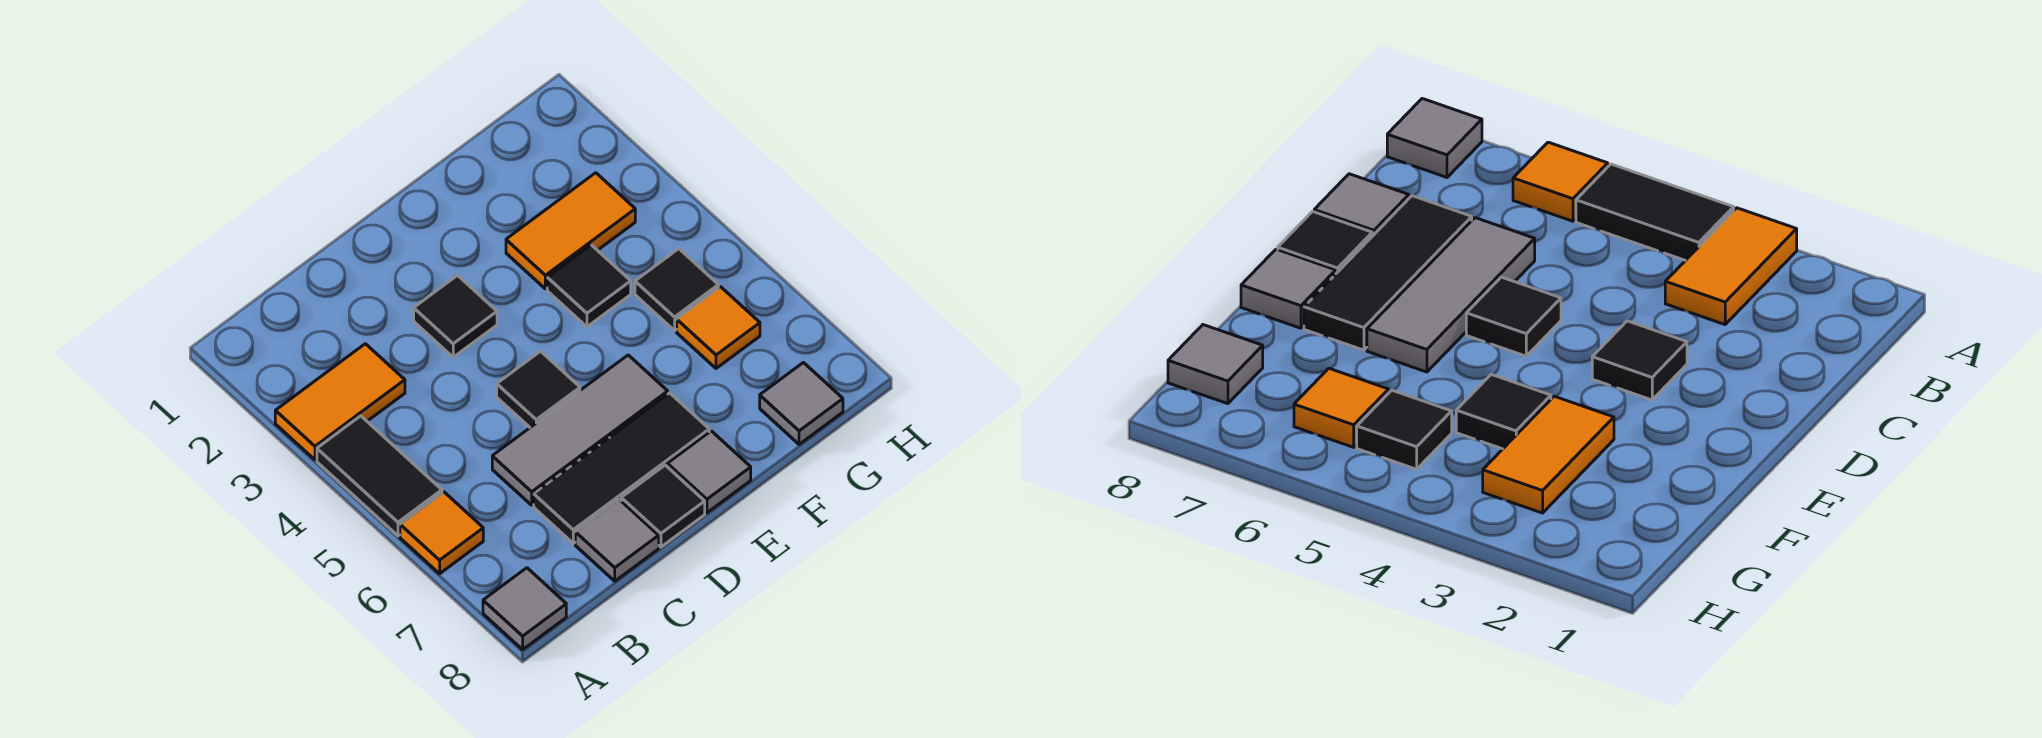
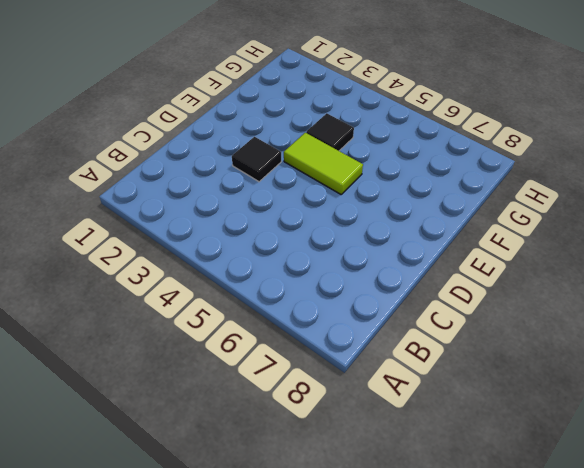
lime tile E4:E5 level 1 -> none
none -> orange tile A3:B3 level 1
none -> black tile A4:A5 level 1
none -> orange tile A6 level 1

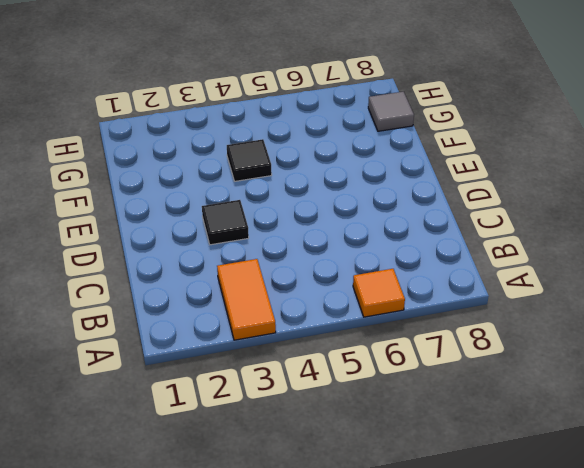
none -> black tile A4:A5 level 1
none -> grey tile A8 level 1
none -> grey tile C6:E6 level 1

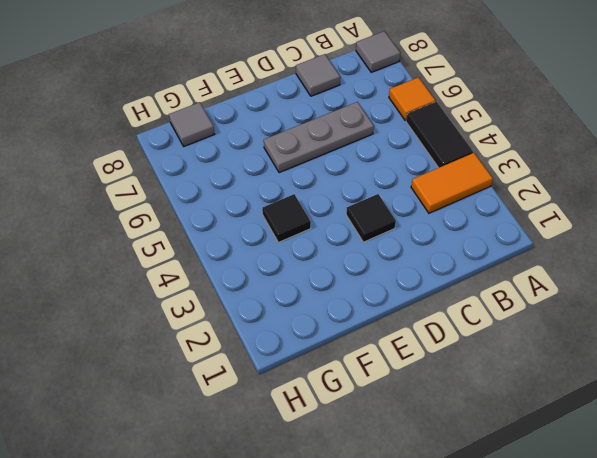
grey plate C6:E6 level 1 -> grey tile C6:E6 level 1
none -> black tile C7:E7 level 1
none -> black tile D5 level 1
none -> black tile D8 level 1

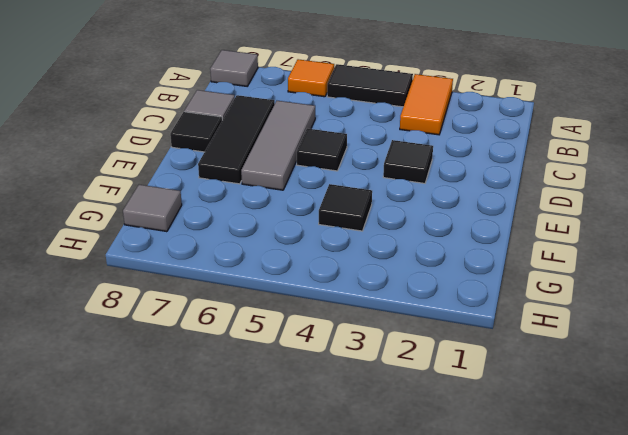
none -> grey tile E8 level 1
none -> orange tile F3:G3 level 1
none -> black tile G5 level 1

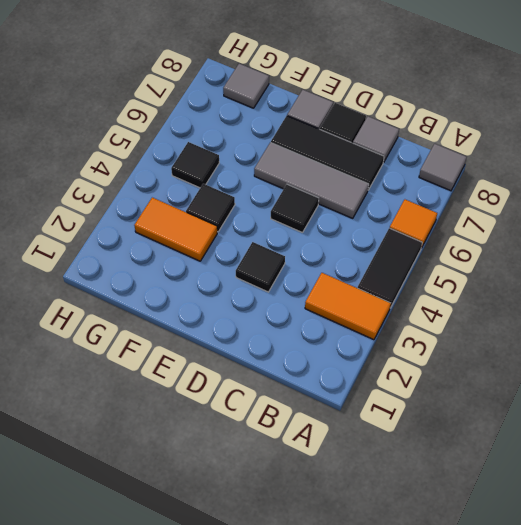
none -> orange tile G6 level 1

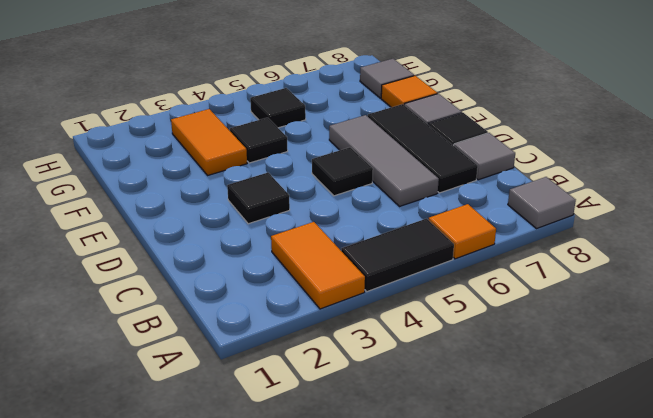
orange tile F8 level 1 -> orange tile G6 level 1

